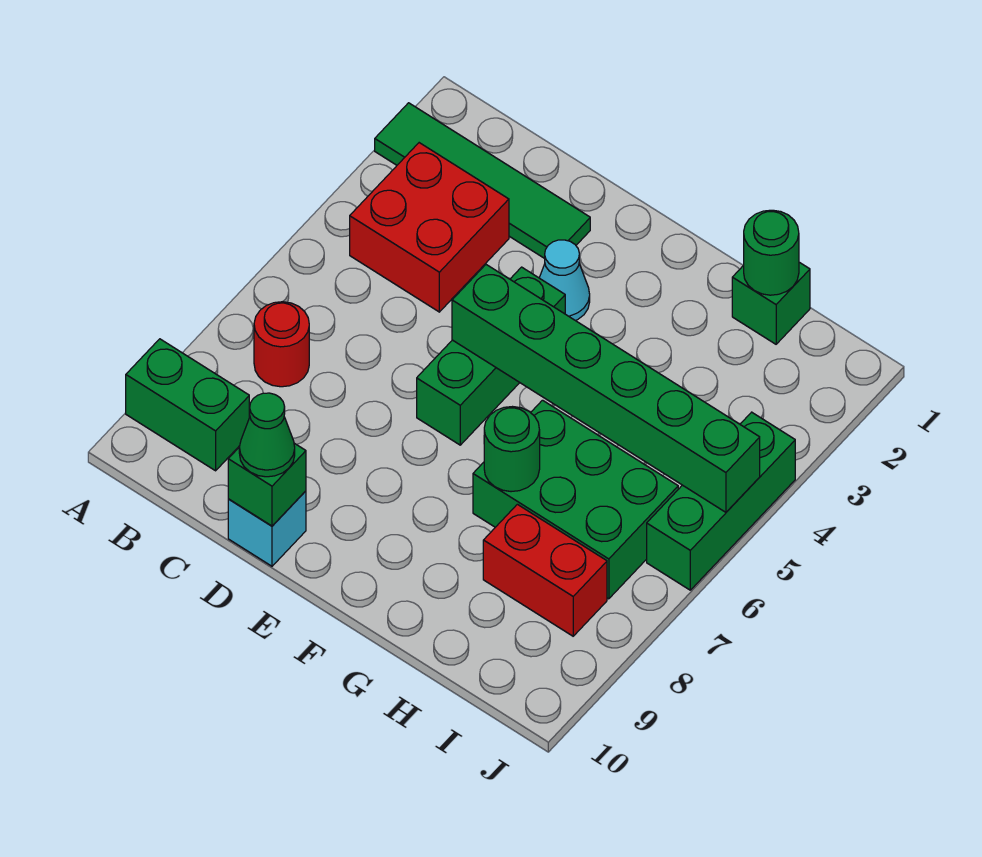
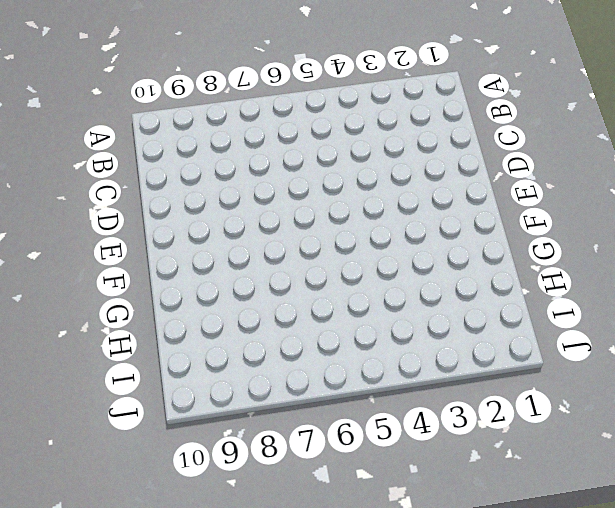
none -> green tile A2:D2 level 1
none -> green brick A9:B9 level 1
none -> red brick B3:C4 level 1

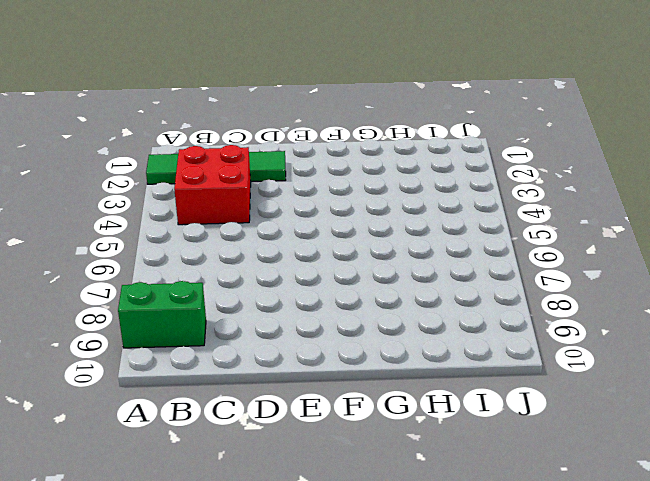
none -> red round brick B7 level 1
none -> cyan brick D10 level 1
none -> cyan cone E3 level 1

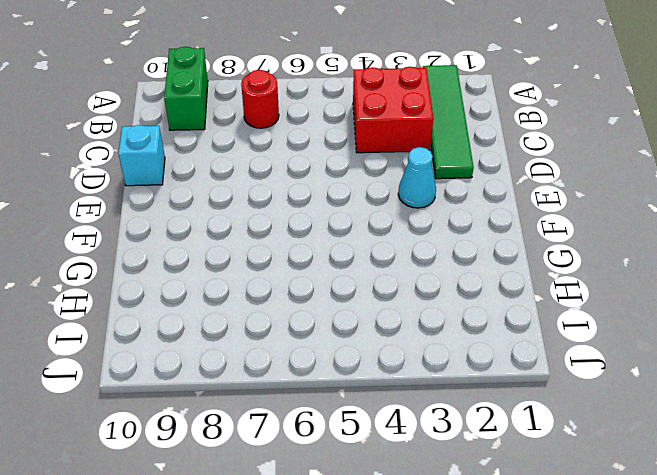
none -> green brick E4:E6 level 1
none -> green brick G6:I7 level 1
none -> green brick H1 level 1

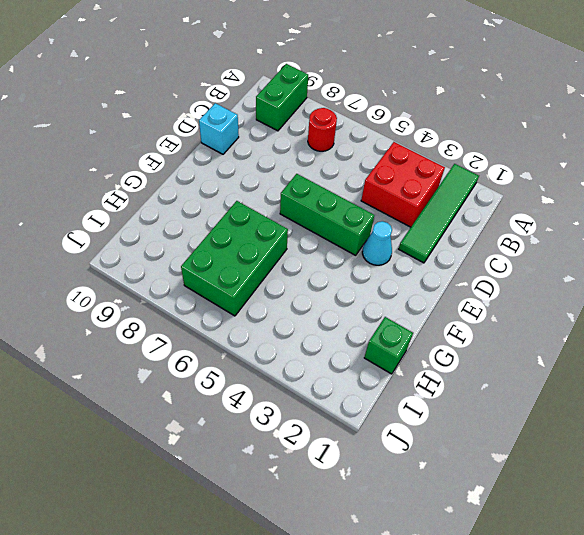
none -> red brick H8:I8 level 1
none -> green brick J4:J6 level 1
none -> green brick D10 level 2

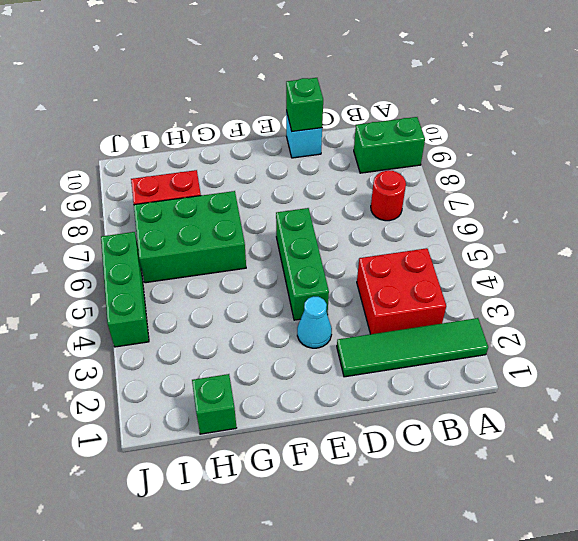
none -> green brick E5:J5 level 2
none -> green round brick G7 level 2
none -> green round brick H1 level 2

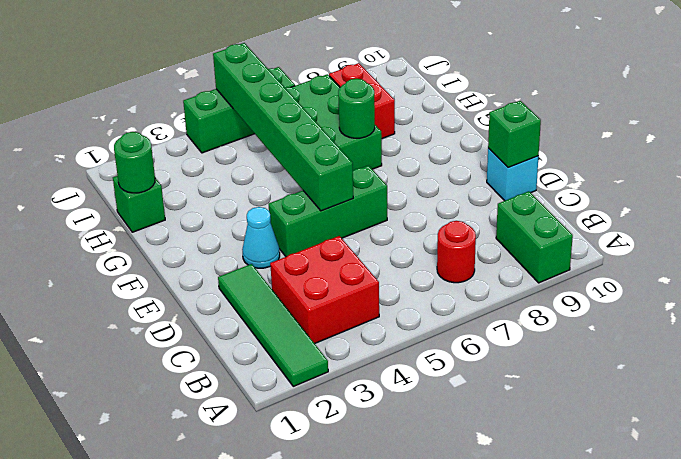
none -> green cone D10 level 3

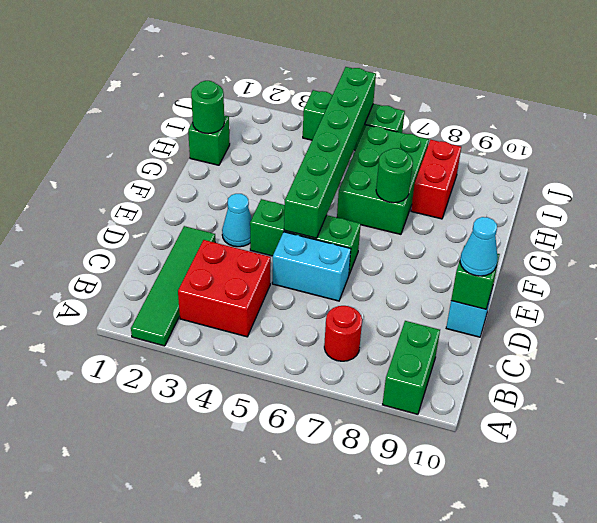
cyan brick D5:D6 level 1 -> none
cyan cone D10 level 3 -> green cone D10 level 3

